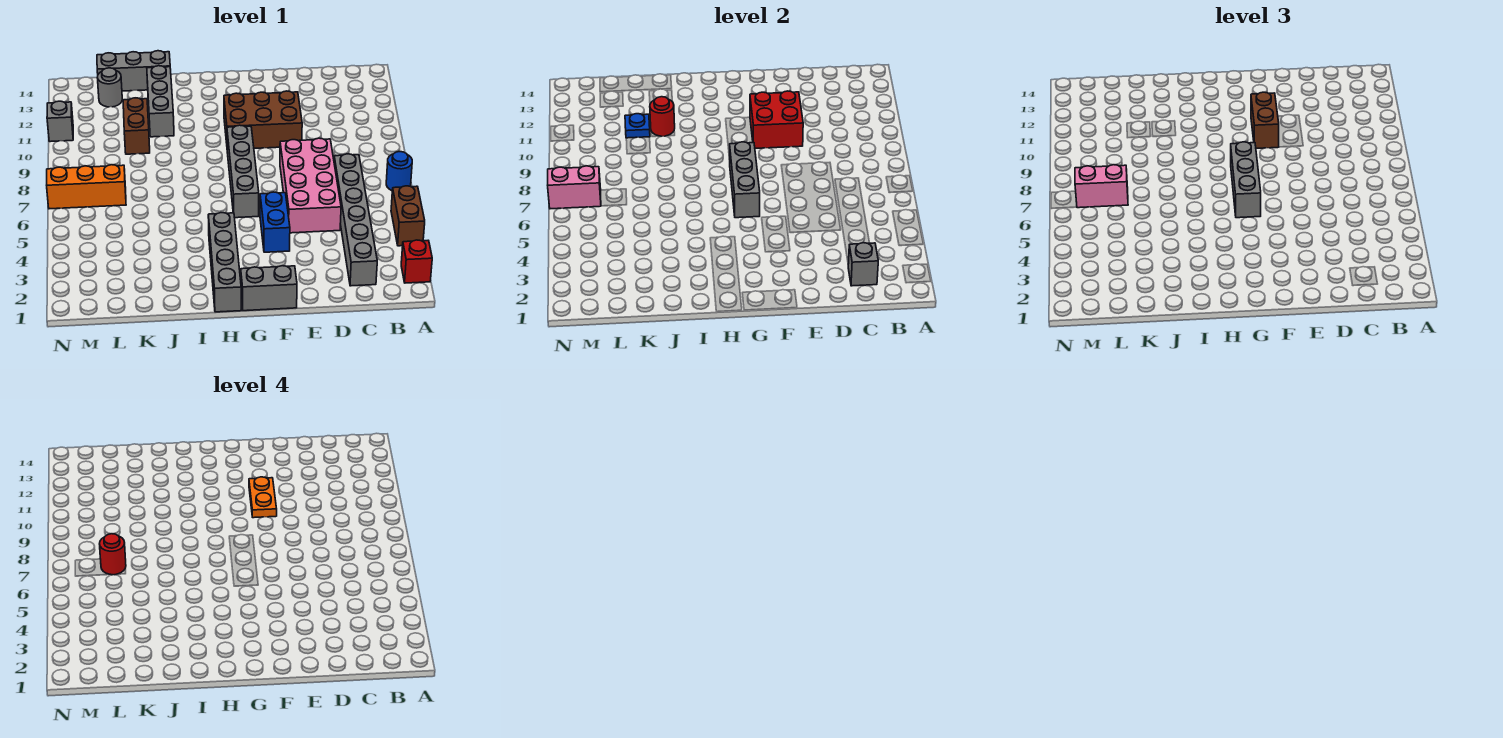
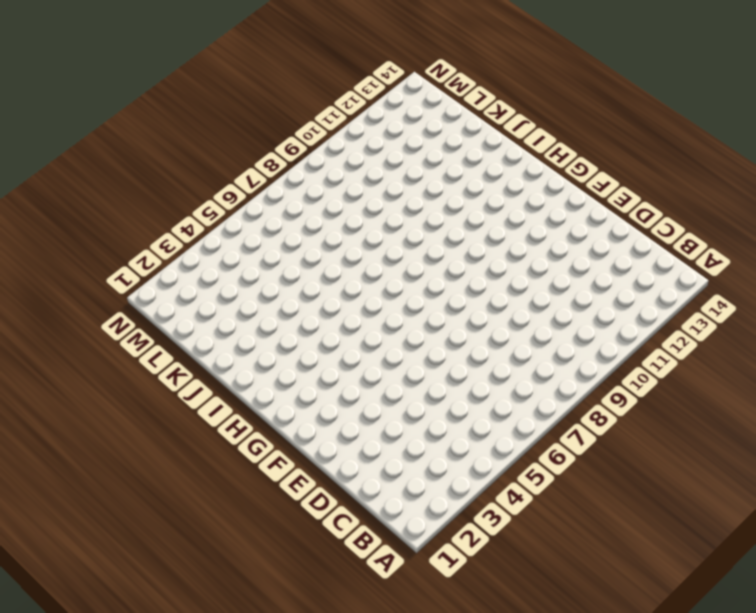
none -> red brick A2 level 1
none -> brown brick A4:A5 level 1
none -> blue round brick A7 level 1

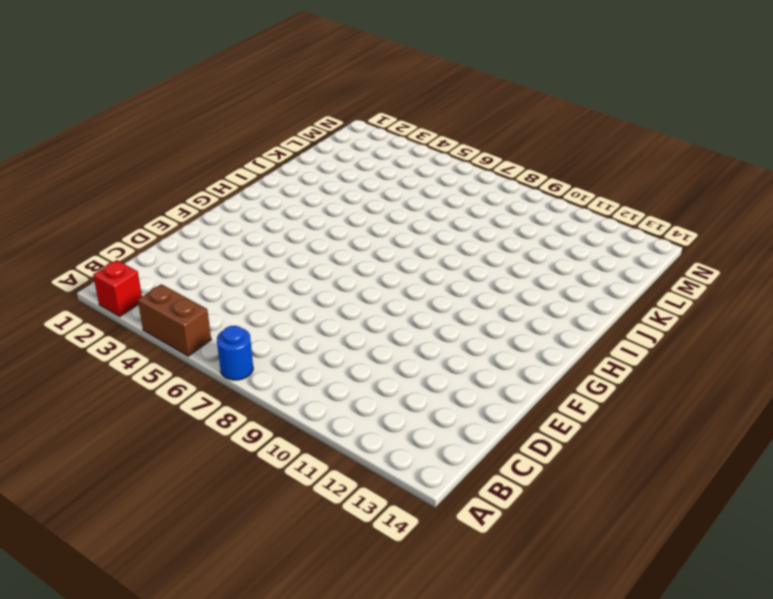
none -> grey brick C2:C7 level 1
none -> pink brick D5:E8 level 1
none -> brown brick E10:G11 level 1

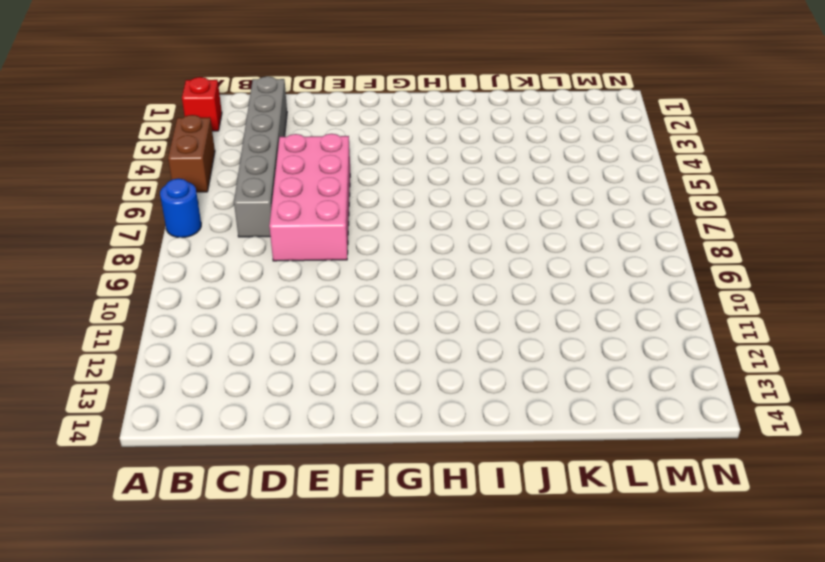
none -> brown brick E10:G11 level 1
none -> grey brick F1:G1 level 1
none -> blue brick F4:F5 level 1

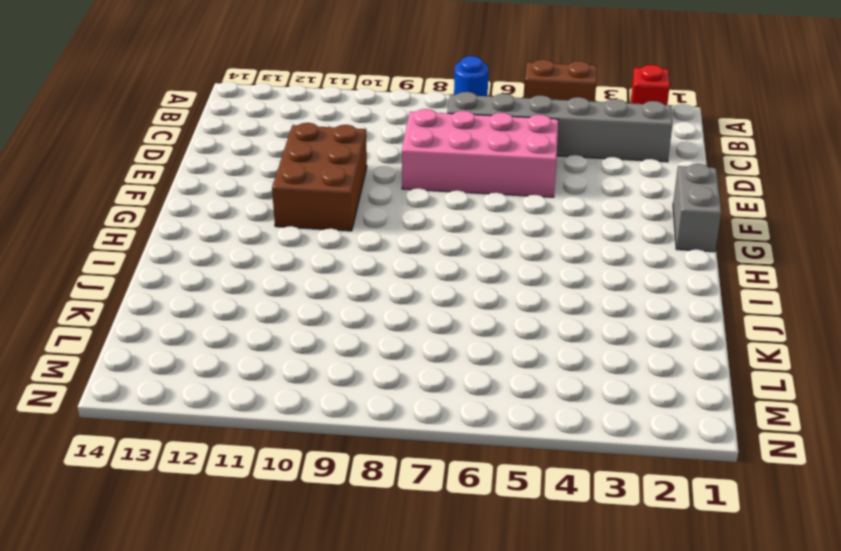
none -> blue brick F4:F5 level 1
none -> grey brick G6:G9 level 1
none -> grey brick H1:H4 level 1

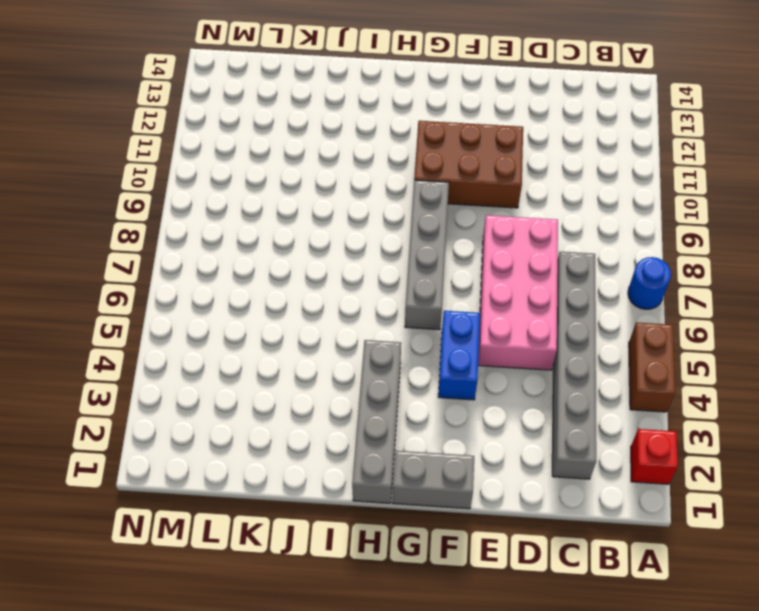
none -> grey brick J11:J13 level 1
none -> grey brick J14:L14 level 1
none -> brown brick K10:K11 level 1

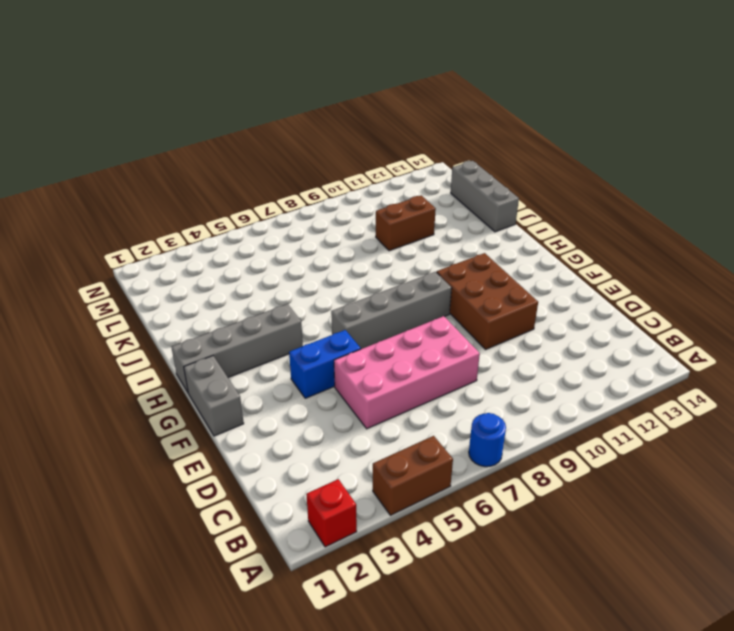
none -> grey brick C2:C7 level 1
none -> grey brick J11:J13 level 1
none -> orange brick L7:N7 level 1

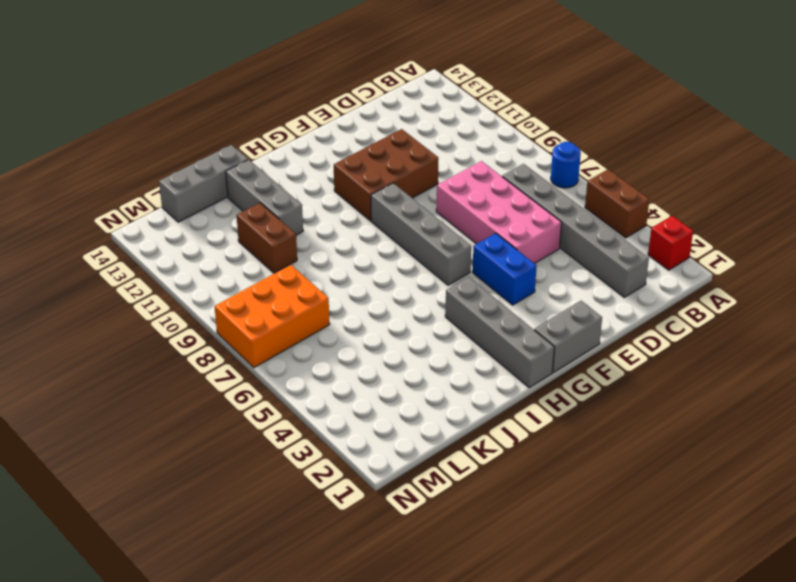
orange brick L7:N8 level 1 -> orange brick L7:N7 level 1
none -> grey round brick L13 level 1
none -> grey brick N11 level 1
none -> grey brick C2 level 2

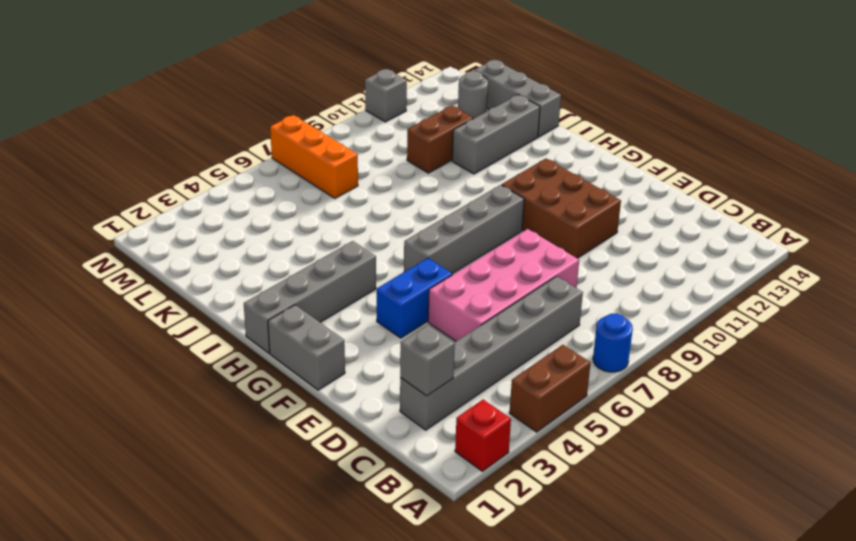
none -> red brick E10:F11 level 2
none -> grey brick G6:G8 level 2
none -> red round brick J11 level 2

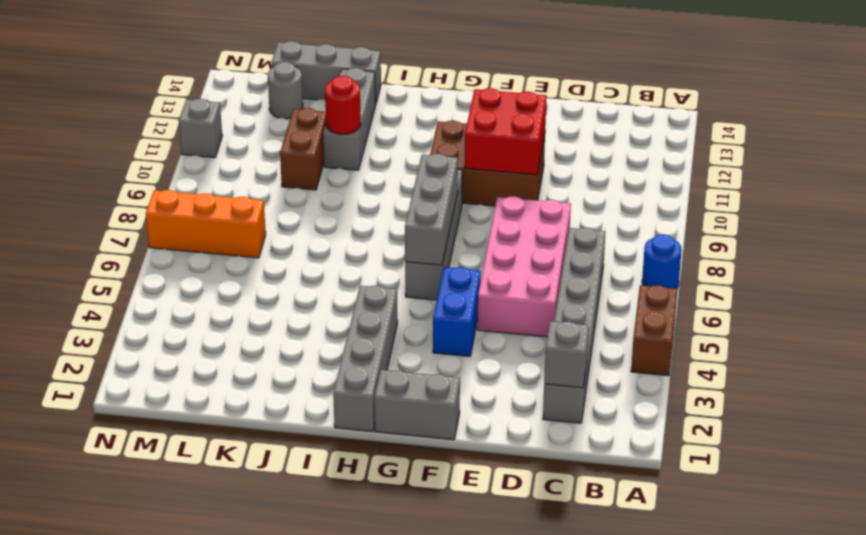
none -> red brick A2 level 1
none -> blue plate K11 level 2
none -> pink brick M7:N7 level 2

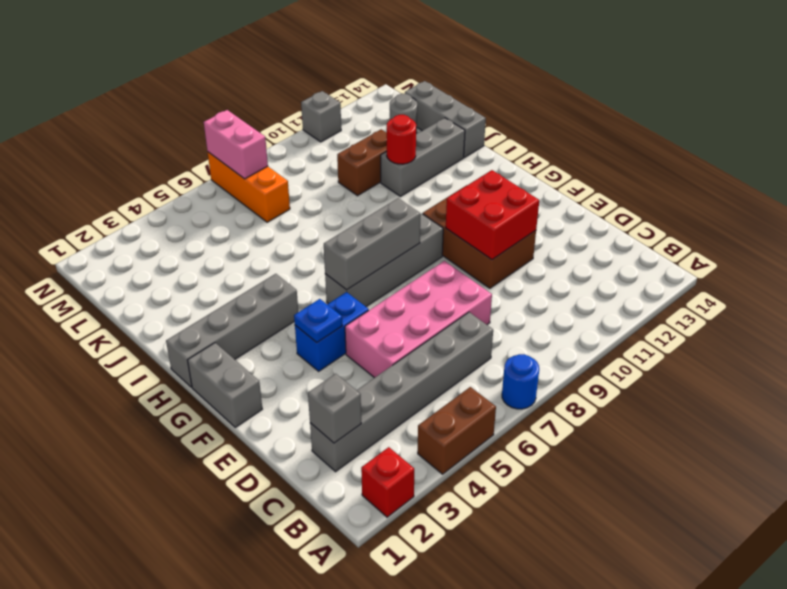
blue plate F4 level 2 -> blue plate K11 level 2
none -> brown brick F10:F11 level 3
none -> grey brick G6:G8 level 3
none -> pink brick L7:M7 level 3

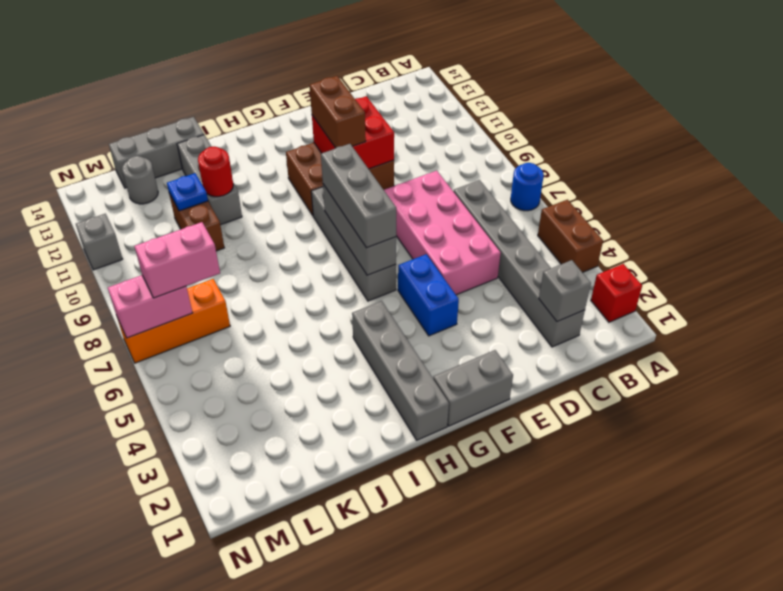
none -> orange plate F10:F11 level 4
none -> red round brick L7 level 4

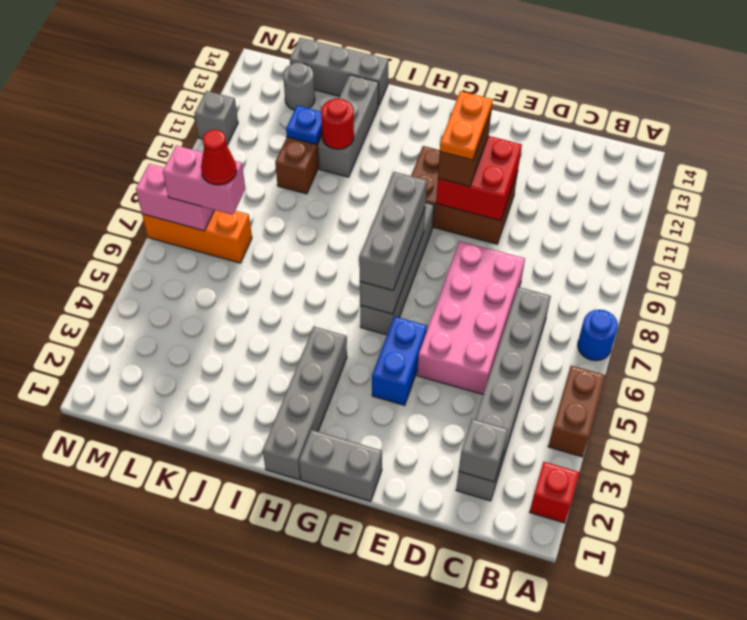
red cone L7 level 4 -> red round brick L7 level 4

